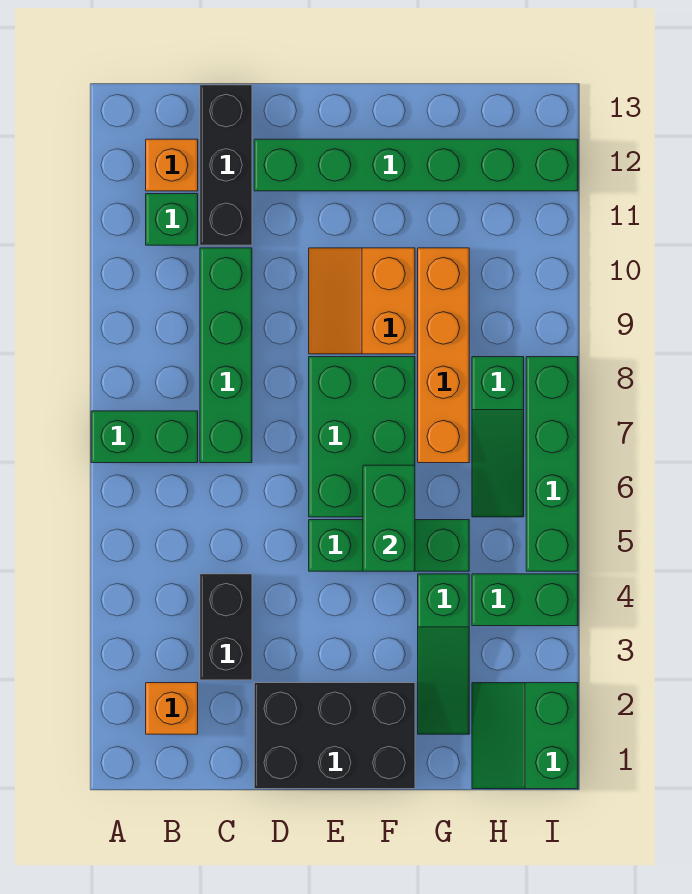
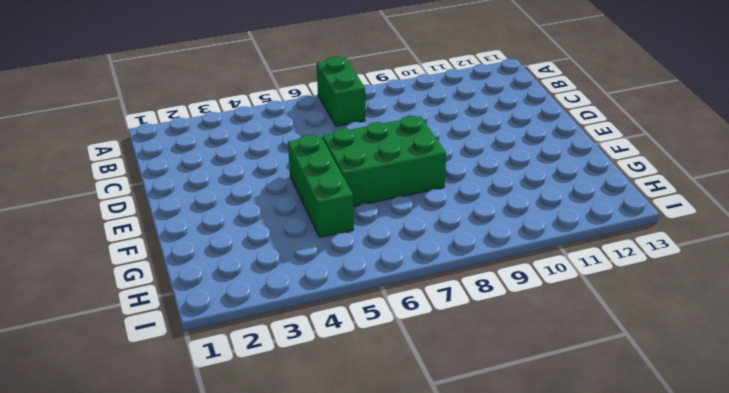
none -> orange brick B2 level 1
none -> green brick B11 level 1
none -> orange brick B12 level 1

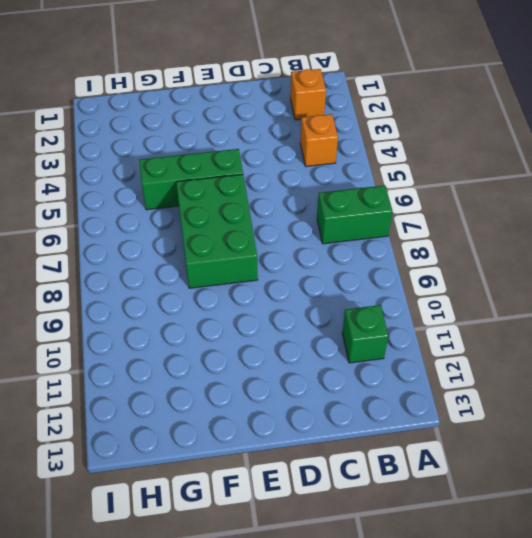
orange brick B4 level 1 -> orange brick B12 level 1
none -> black brick C3:C4 level 1
none -> green brick C7:C10 level 1
none -> black brick C11:C13 level 1

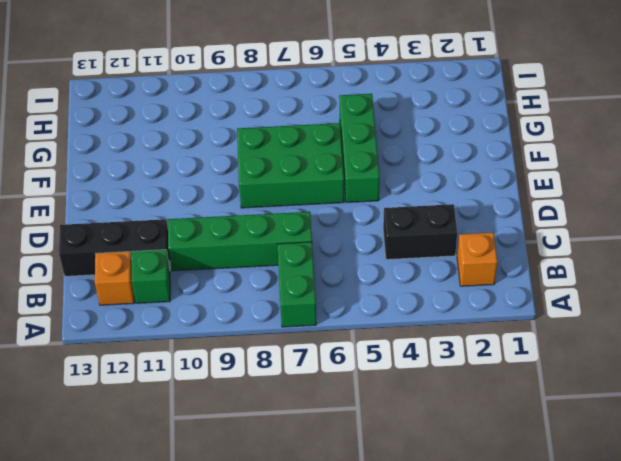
none -> black brick D1:F2 level 1
none -> green brick D12:I12 level 1
none -> orange slope E9:F10 level 1 top F

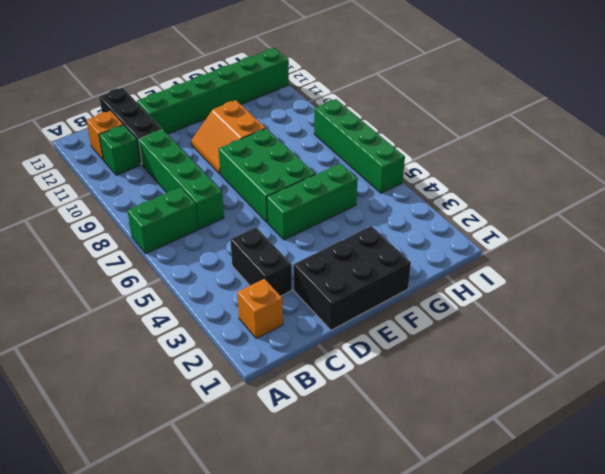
none -> green slope G2:G4 level 1 top 4
none -> orange brick G7:G10 level 1
none -> green slope H1:I2 level 1 top I

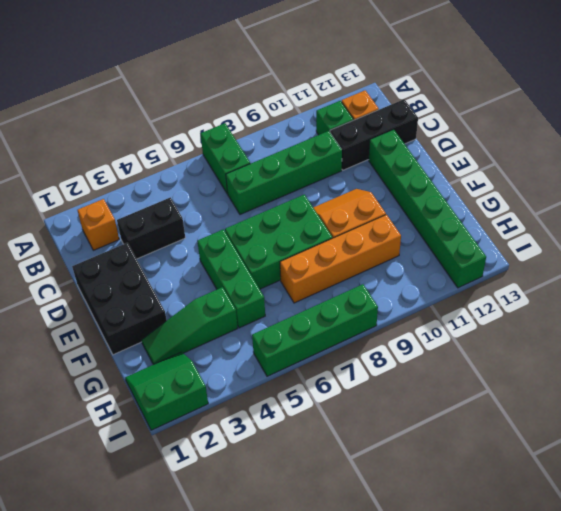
none -> green brick H4:I4 level 1
none -> green slope H6:H8 level 1 top 8
none -> green brick F5:F6 level 2

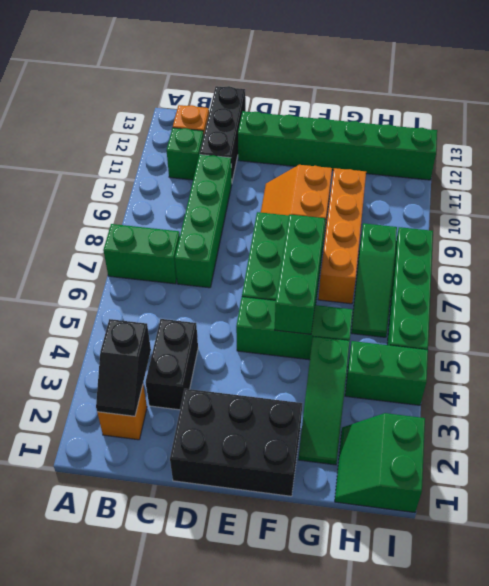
black slope B2:B3 level 2 top 3 -> none
green brick F5:F7 level 2 -> green brick F5:F6 level 2

